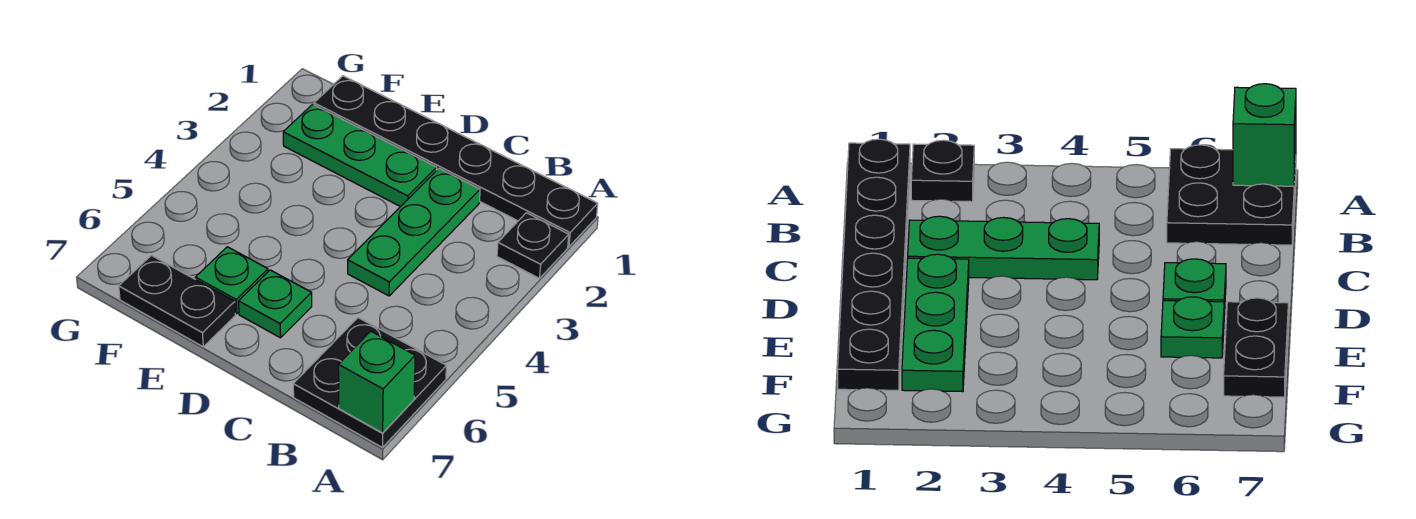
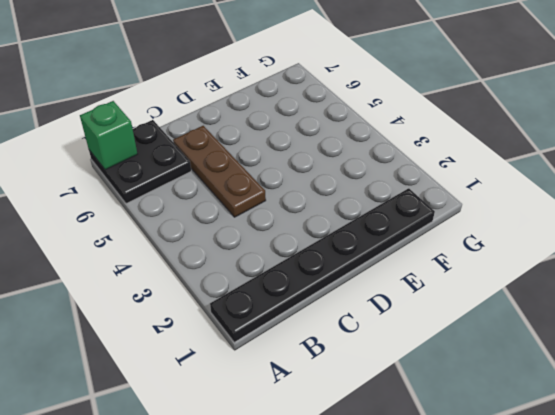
brown plate C4:C6 level 1 -> green plate C2:C4 level 1
none -> black plate A2 level 1
none -> green plate D2:F2 level 1

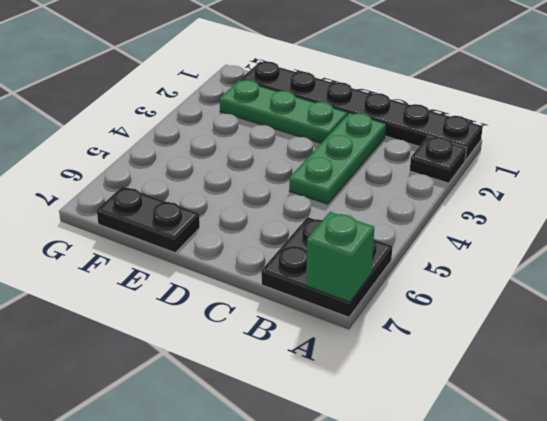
none -> green plate D6 level 1
none -> green plate E6 level 1

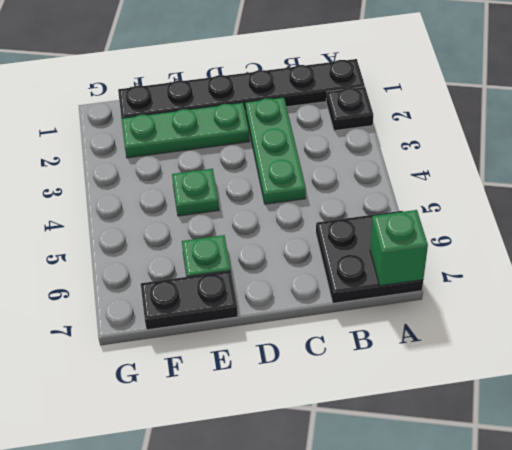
green plate E4 level 1 -> green plate D6 level 1

